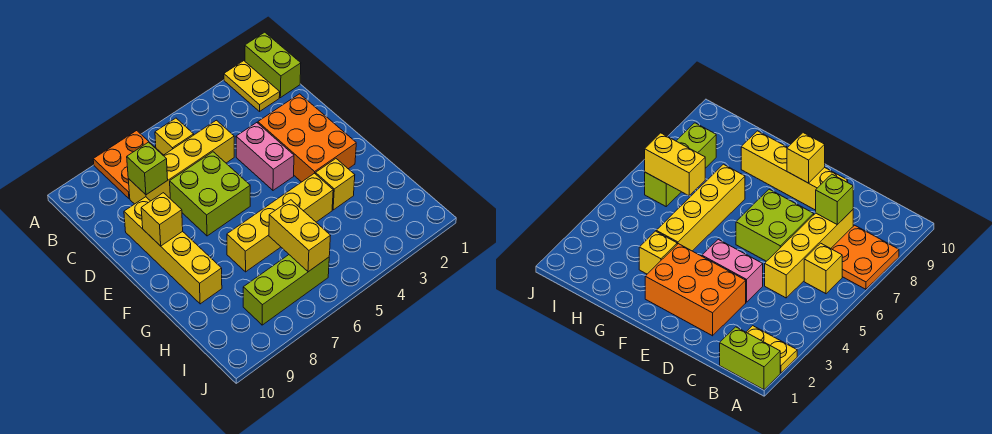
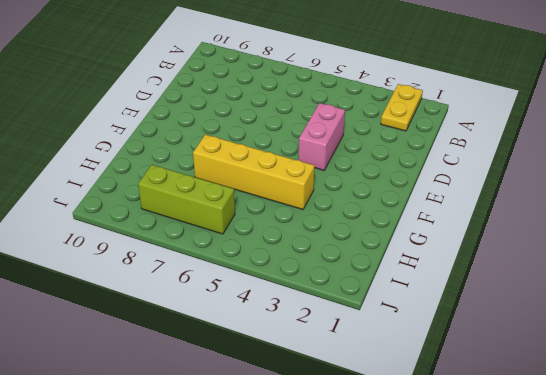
none -> lime brick A1:B1 level 1
none -> orange plate A7:B8 level 1
none -> yellow brick B6 level 1

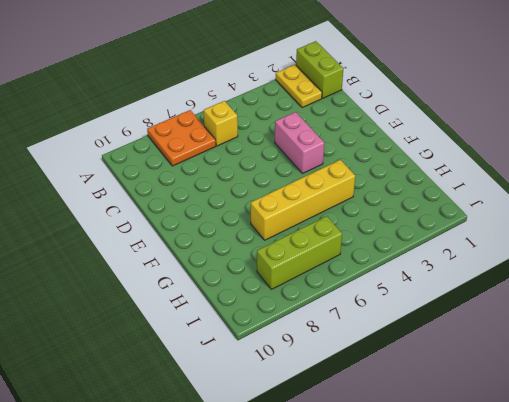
none -> yellow brick C5:C8 level 1
none -> orange brick D2:F3 level 1
none -> lime brick D6:E7 level 1

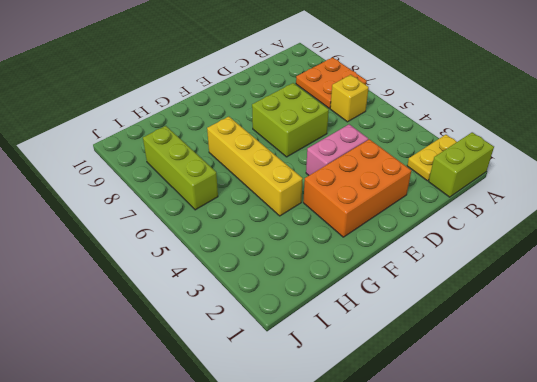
none -> yellow brick C5:C8 level 1
none -> yellow brick D9:G9 level 1
none -> yellow brick G3 level 1

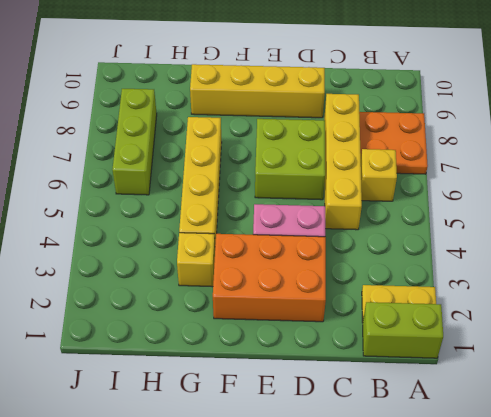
none -> lime brick C8 level 2
none -> yellow brick E9 level 2
none -> yellow brick H6:I6 level 2

